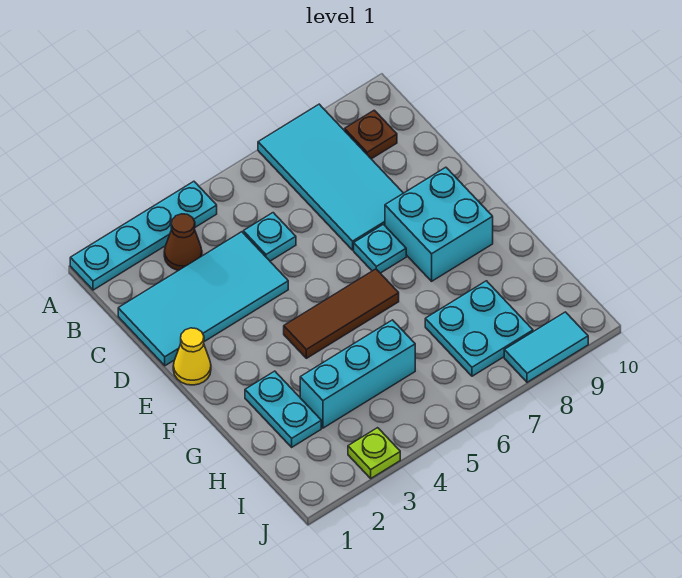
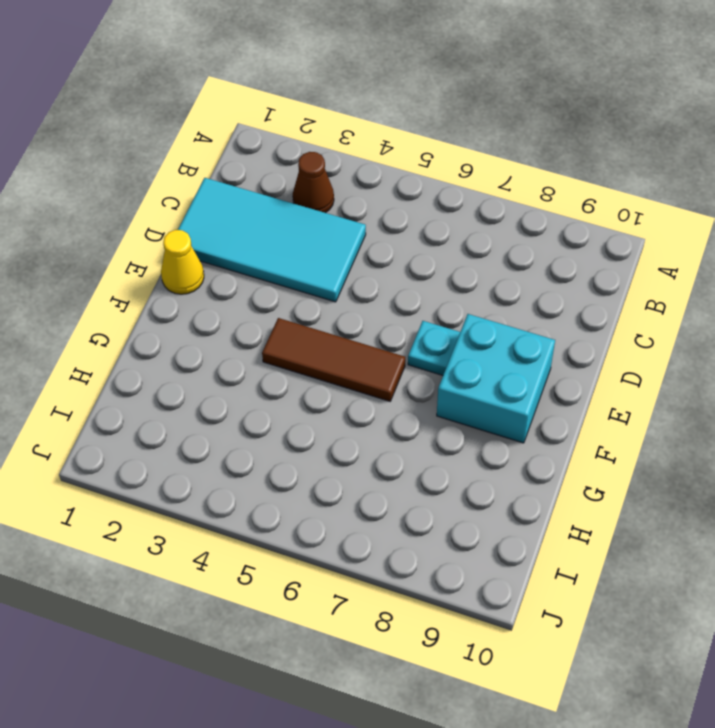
none -> cyan plate A1:A4 level 1
none -> cyan tile A7:D8 level 1
none -> brown plate B9 level 1

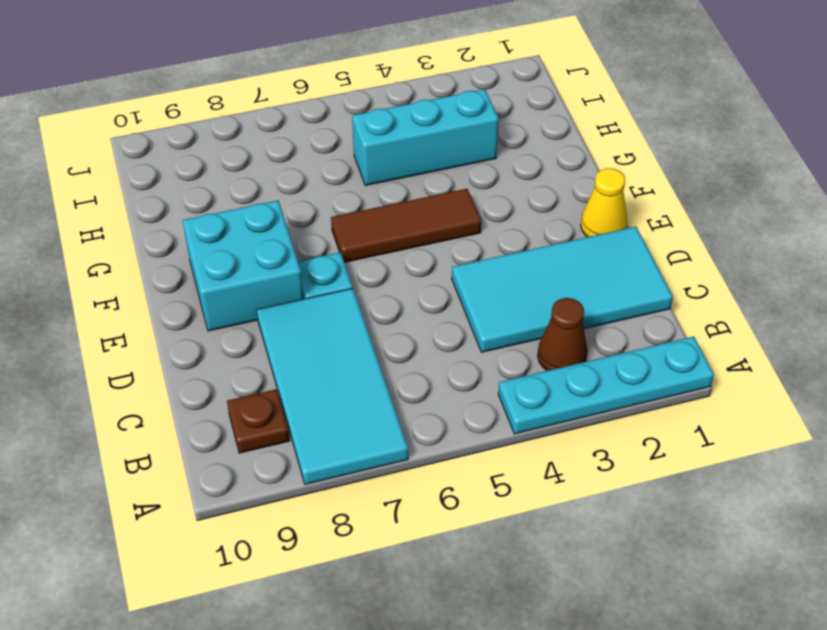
none -> cyan plate C5 level 1
none -> cyan plate G2:H2 level 1
none -> cyan plate H7:I8 level 1

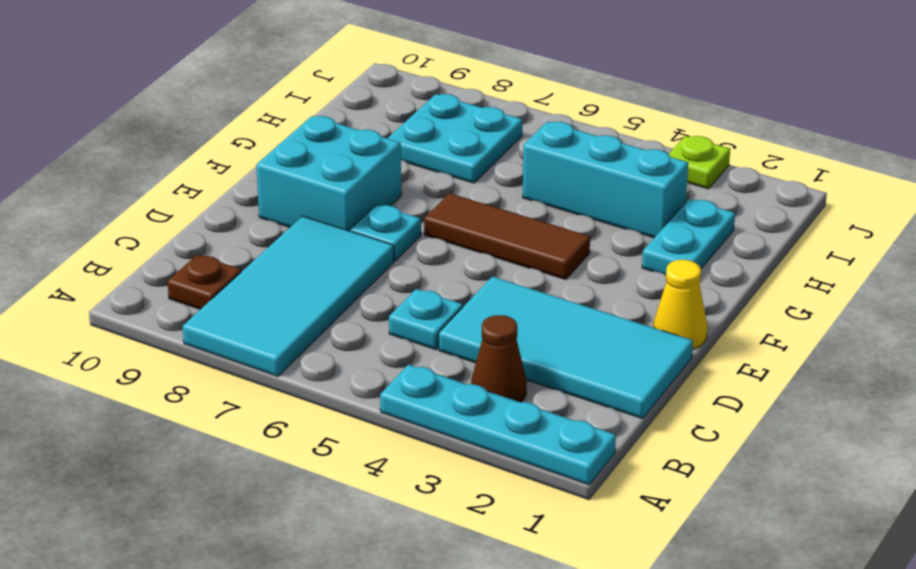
none -> cyan tile J8:J9 level 1

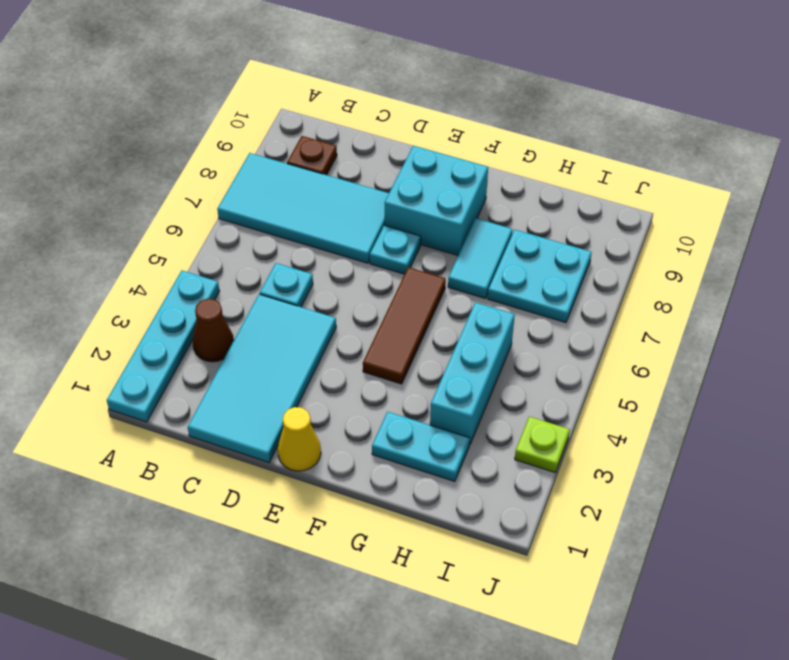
cyan tile G7:G8 level 1 -> cyan tile J8:J9 level 1

